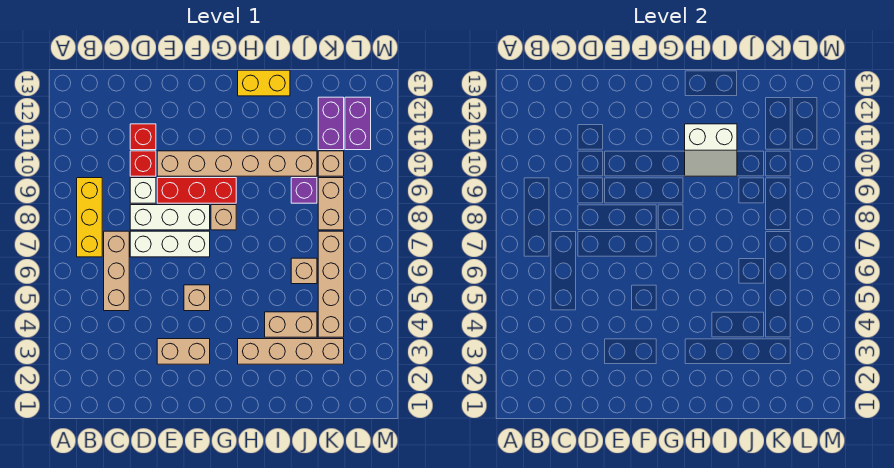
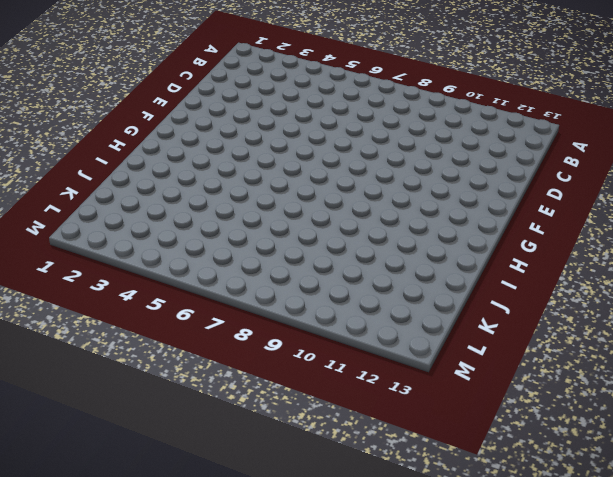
none -> yellow brick B7:B9 level 1
none -> tan brick C5:C7 level 1
none -> white brick D7:F7 level 1

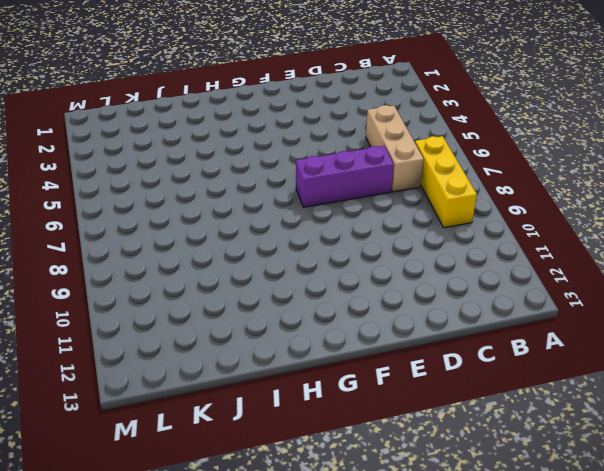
purple brick D7:F7 level 1 -> white brick D7:F7 level 1
none -> white brick D8:F8 level 1
none -> white brick D9 level 1
none -> red brick D10 level 1

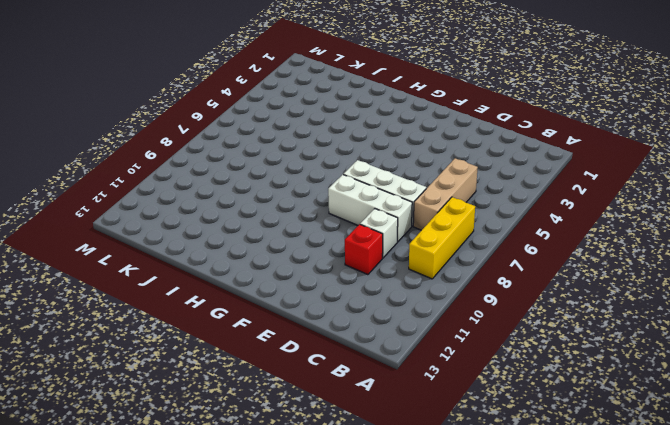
none -> red brick D11 level 1
none -> tan brick E3:F3 level 1
none -> red brick E9:G9 level 1

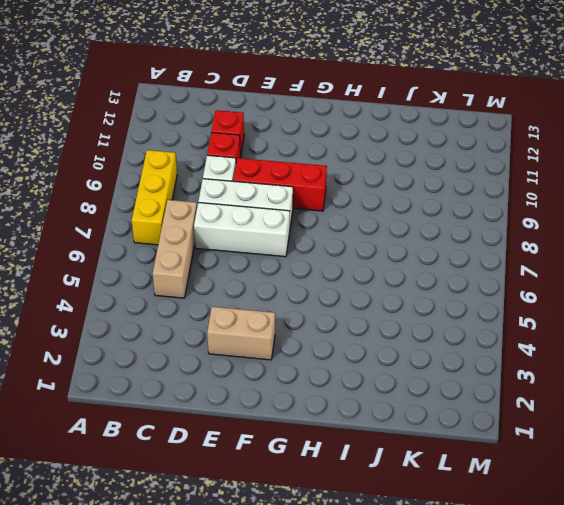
none -> tan brick E10:J10 level 1
none -> tan brick F5 level 1
none -> tan brick G8 level 1

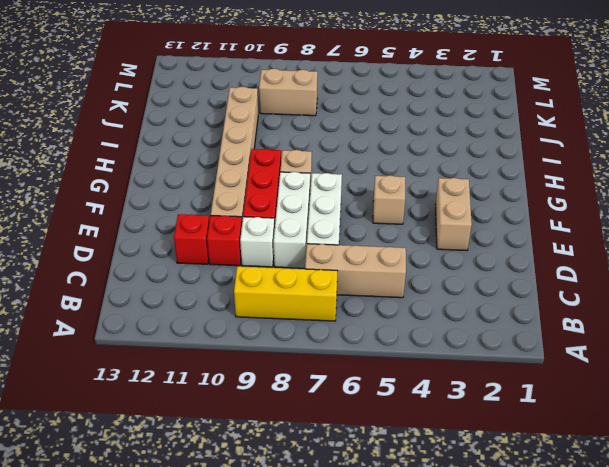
none -> tan brick H3:K3 level 1
none -> yellow brick H13:I13 level 1
none -> tan brick I4:J4 level 1

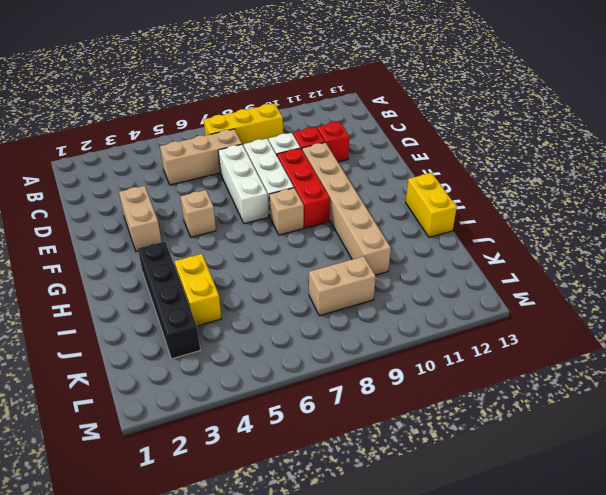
black brick H3:K3 level 1 -> tan brick H3:K3 level 1
yellow brick I4:J4 level 1 -> tan brick I4:J4 level 1
none -> tan brick J6 level 1
none -> purple brick J9 level 1
none -> tan brick K4:K7 level 1

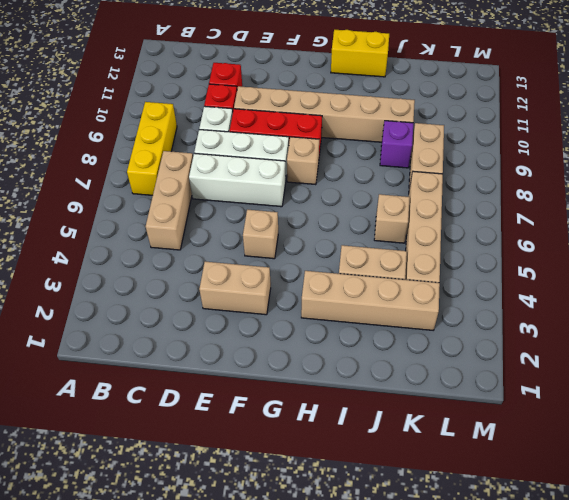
none -> tan brick K10 level 1
none -> purple brick K11:K12 level 1
none -> purple brick L11:L12 level 1

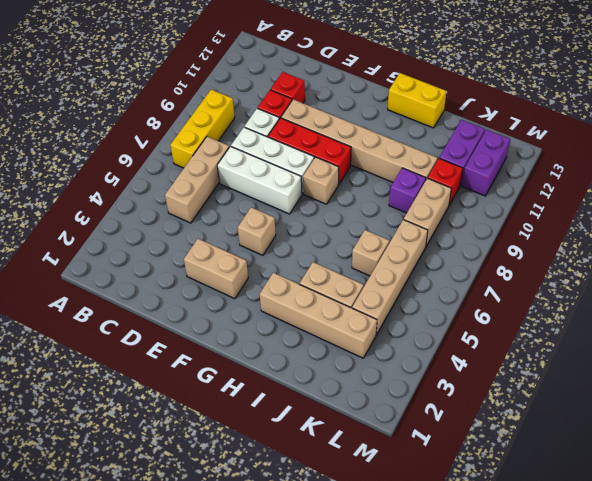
red brick K10 level 1 -> tan brick K10 level 1
none -> white slope H10:I11 level 2 top 11

